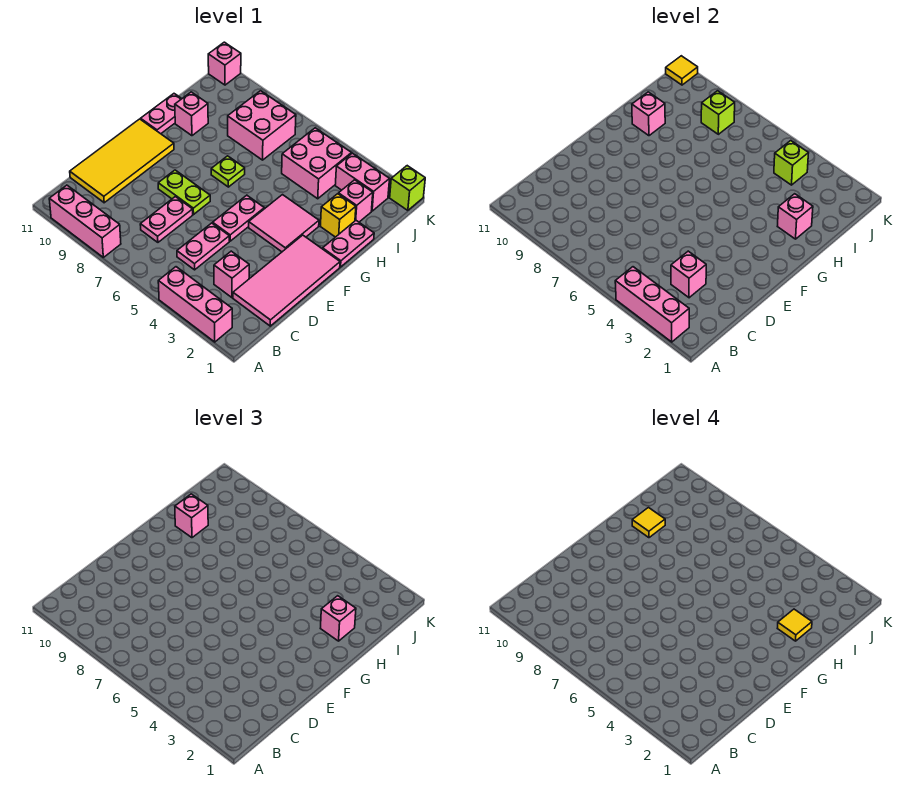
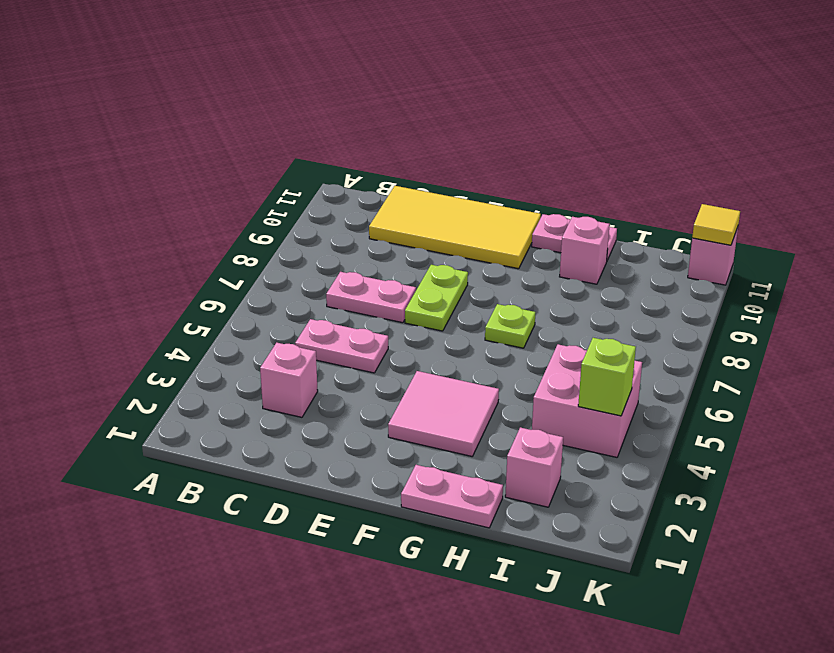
none -> pink brick A2:A4 level 1
none -> pink brick A8:A10 level 1
none -> pink tile C1:F2 level 1
none -> pink plate E5:F5 level 1

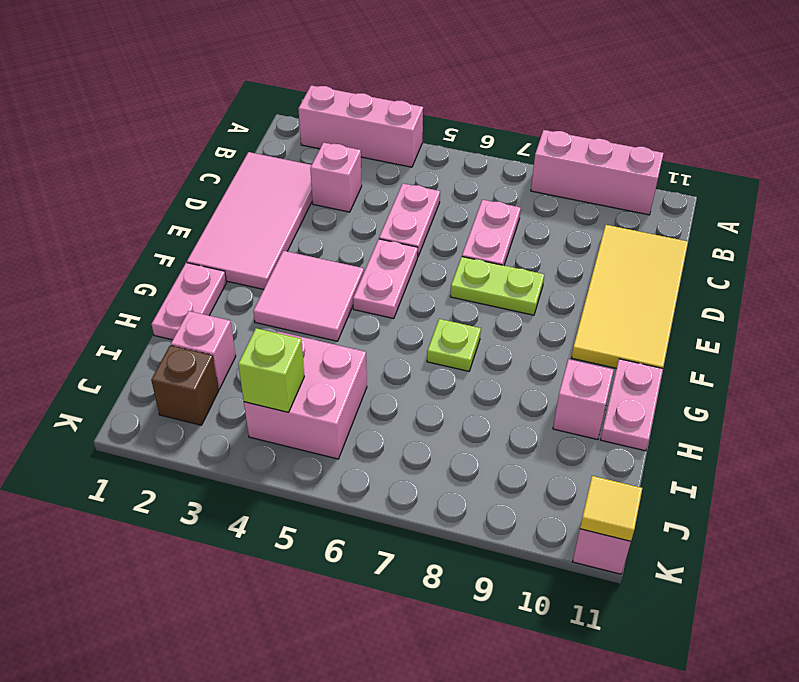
brown brick J2 level 1 -> pink brick J2:J3 level 1
none -> yellow brick H2 level 1
none -> pink brick I7:J8 level 1
none -> lime brick K1 level 1
none -> pink brick A2:A4 level 2

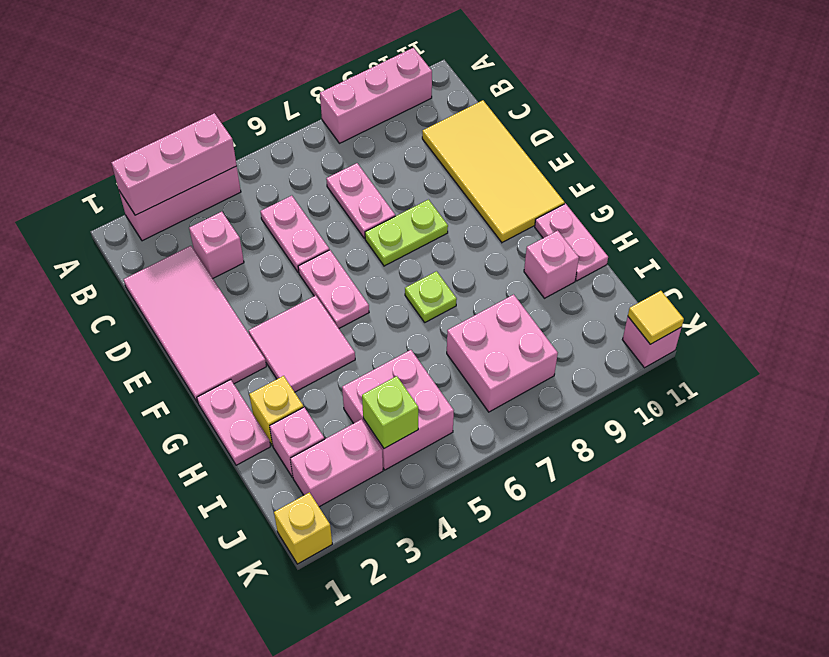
yellow brick K1 level 1 -> lime brick K1 level 1
none -> pink brick C3 level 2
none -> pink brick H2 level 2
none -> pink brick H10 level 2
none -> lime brick J8 level 2

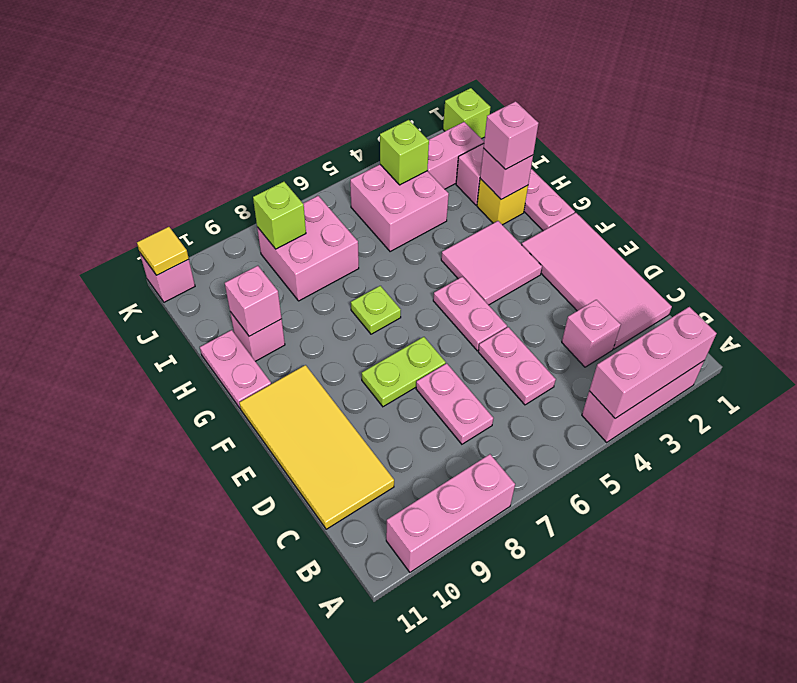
none -> pink brick C3 level 2
none -> pink brick H10 level 3
none -> yellow tile H2 level 4
none -> yellow tile H10 level 4

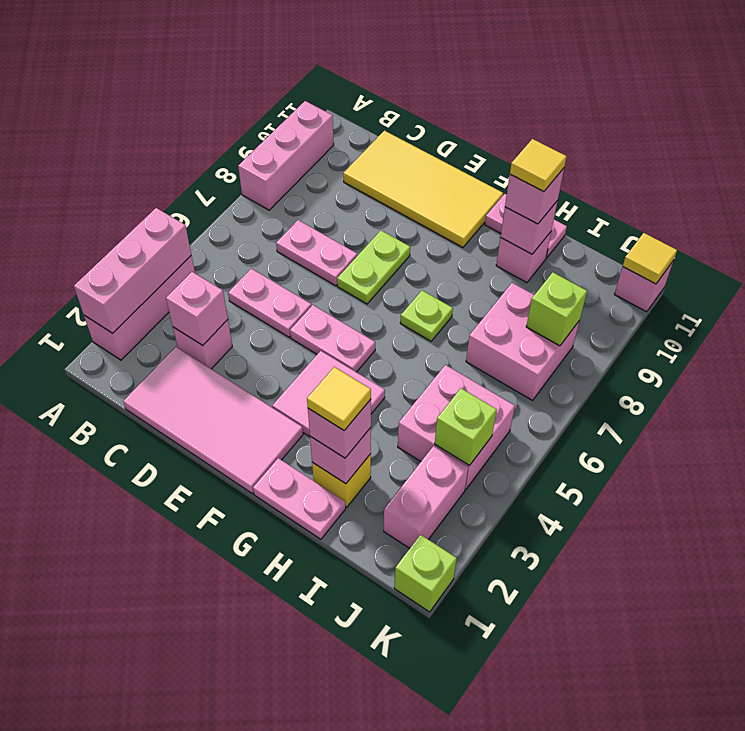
none -> pink brick I2 level 1

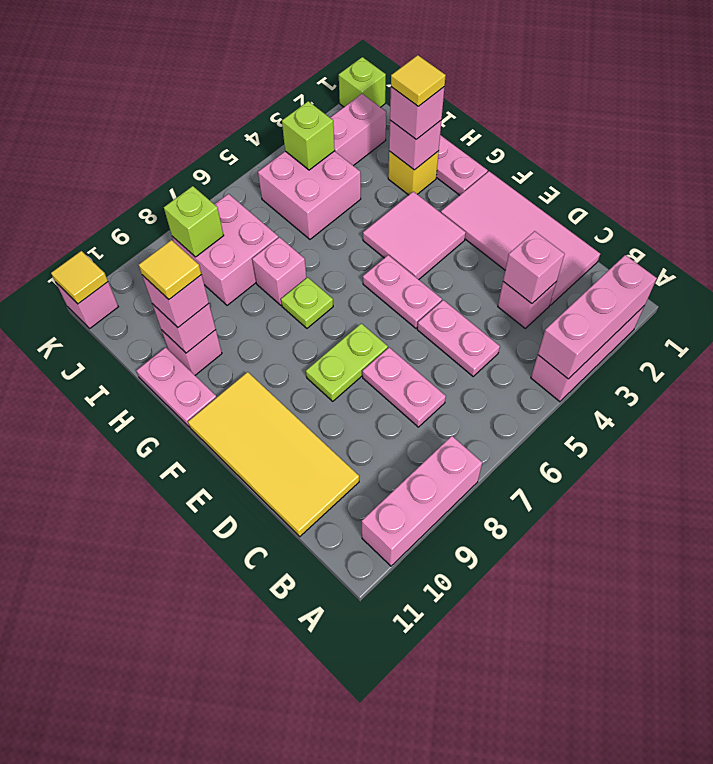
pink brick H7 level 1 -> pink brick I2 level 1

